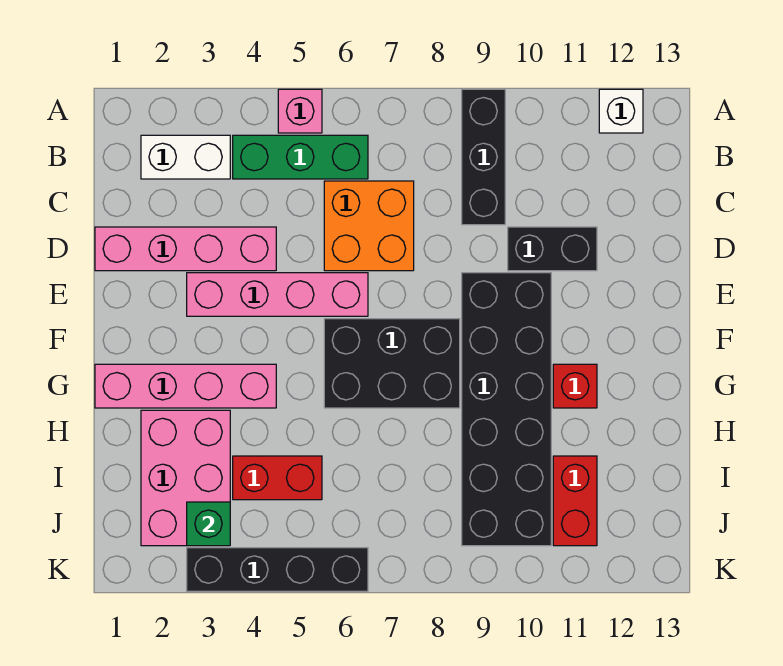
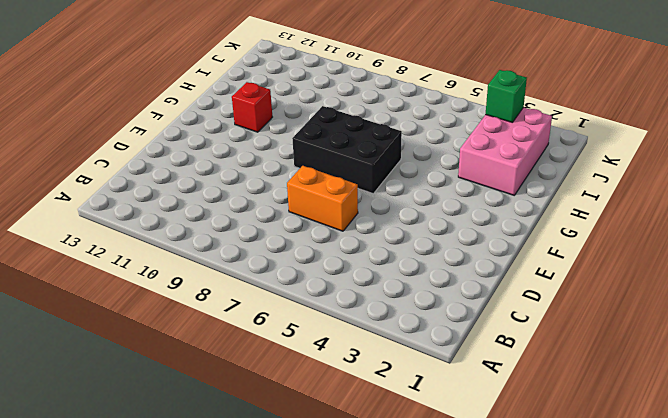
orange brick D6:D7 level 1 -> orange brick C6:D7 level 1
none -> pink brick A5 level 1
none -> black brick A9:C9 level 1
none -> white brick A12 level 1

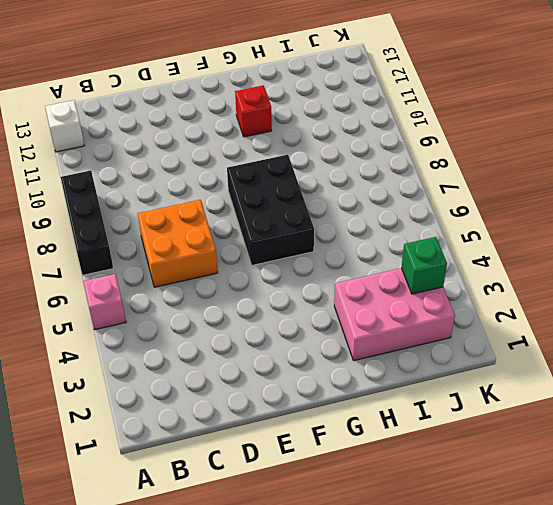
black brick A7:A9 level 1 -> black brick A9:C9 level 1
none -> white brick B2:B3 level 1
none -> green brick B4:B6 level 1
none -> pink brick D1:D4 level 1

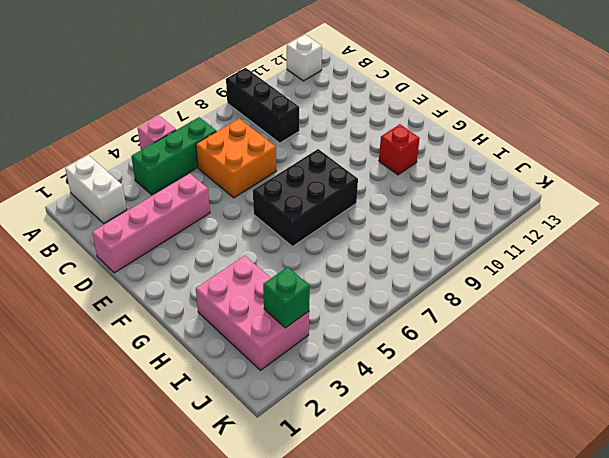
white brick A2:B2 level 1 -> white brick B2:B3 level 1
none -> black brick D10:D11 level 1
none -> pink brick E3:E6 level 1
none -> black brick E9:J10 level 1

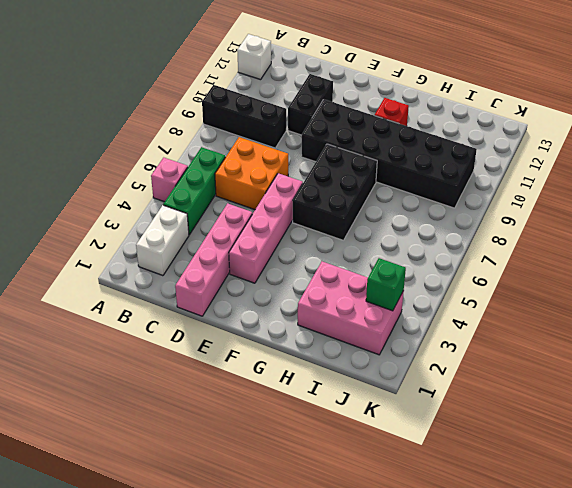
none -> pink brick G1:G4 level 1
none -> red brick I4:I5 level 1
none -> red brick I11:J11 level 1

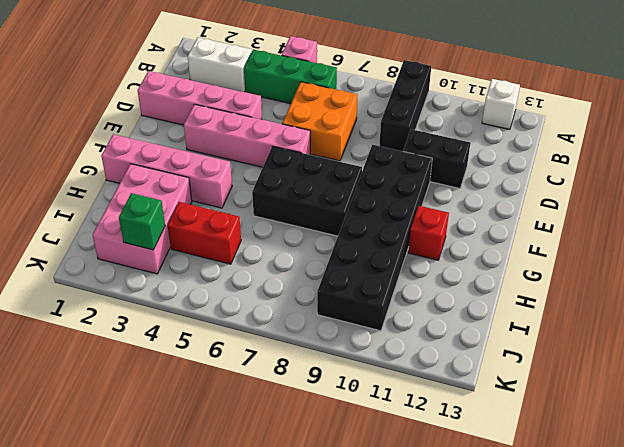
none -> red brick I11:J11 level 1
none -> black brick K3:K6 level 1

